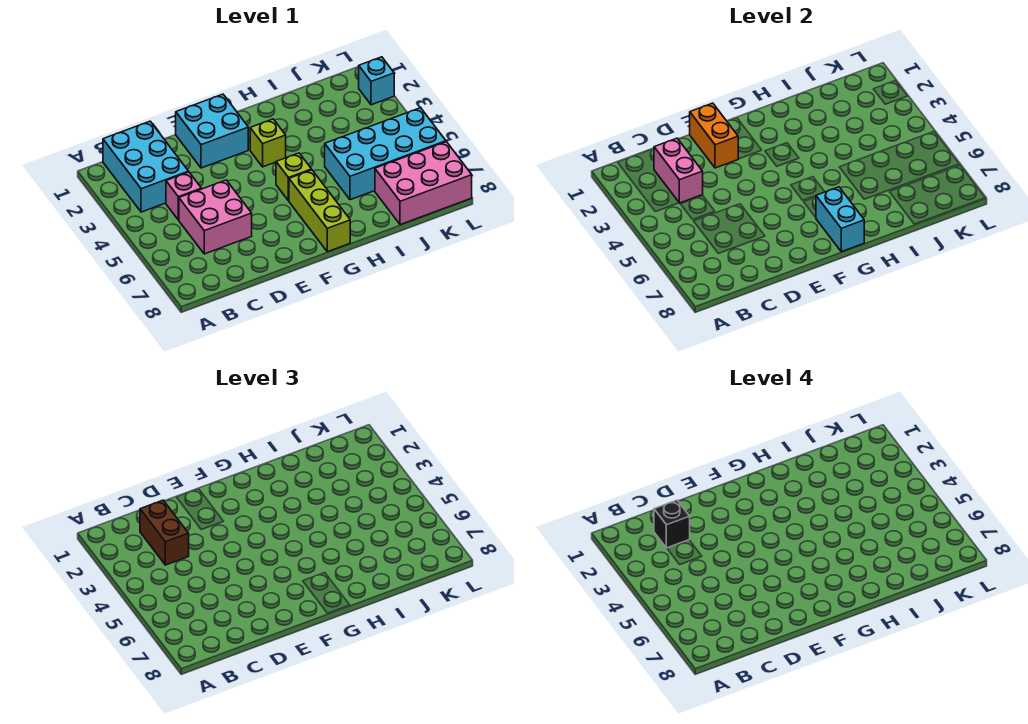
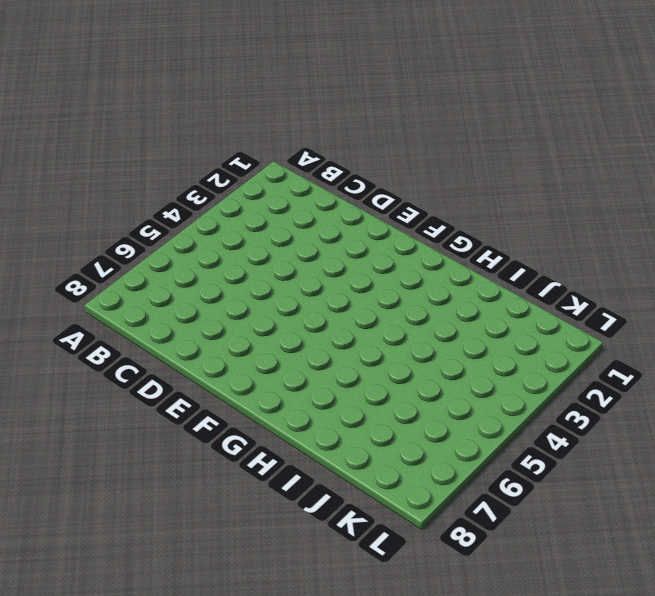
none -> cyan brick B1:C3 level 1
none -> pink brick C4 level 1
none -> pink brick C5:D6 level 1

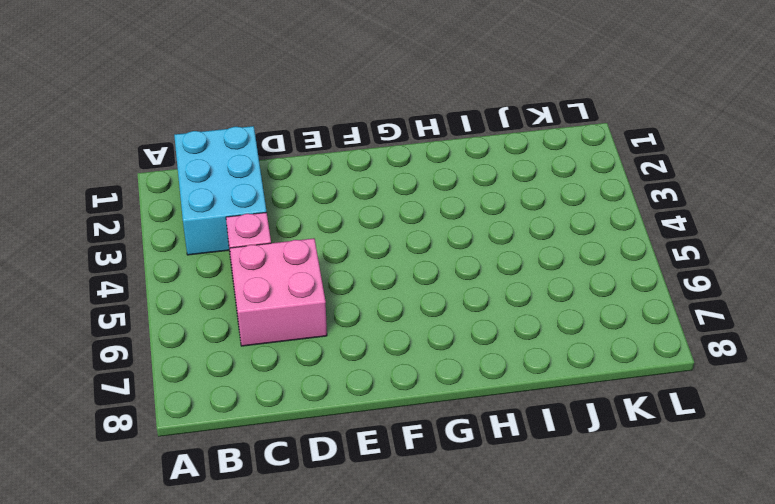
none -> cyan brick E1:F2 level 1
none -> lime brick G3 level 1
none -> lime brick G5 level 1

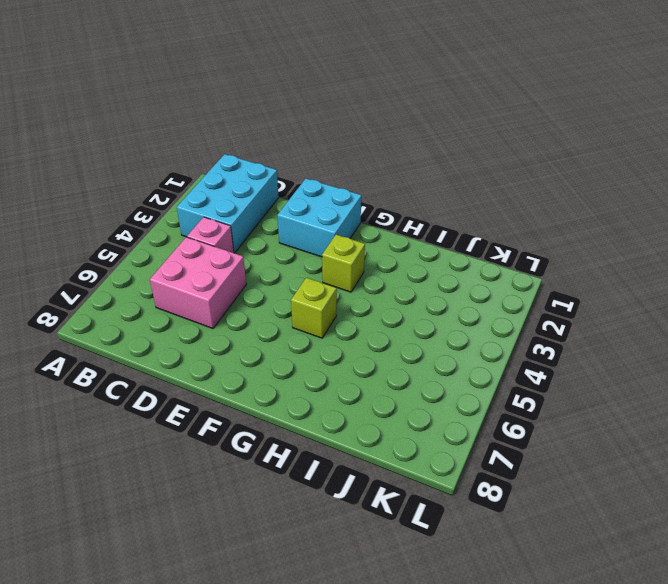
none -> lime brick G6:G8 level 1
none -> cyan brick I5:L6 level 1
none -> pink brick J7:L8 level 1

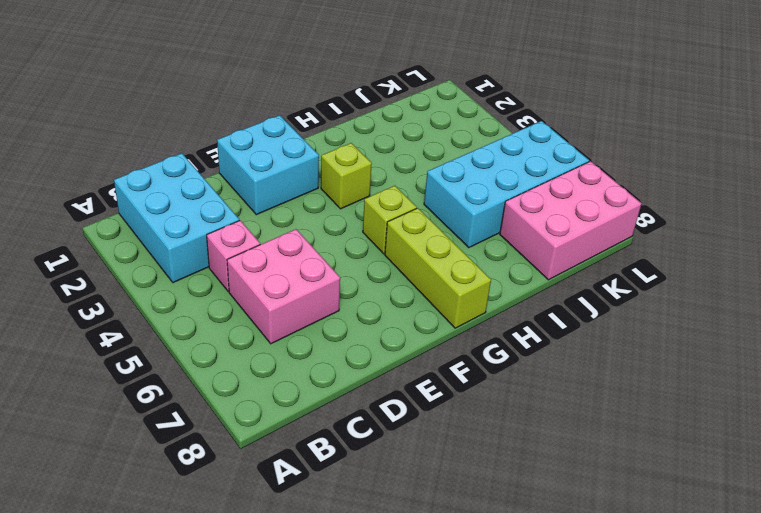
none -> cyan brick L2 level 1
none -> pink brick C2:C3 level 2
none -> orange brick E1:E2 level 2

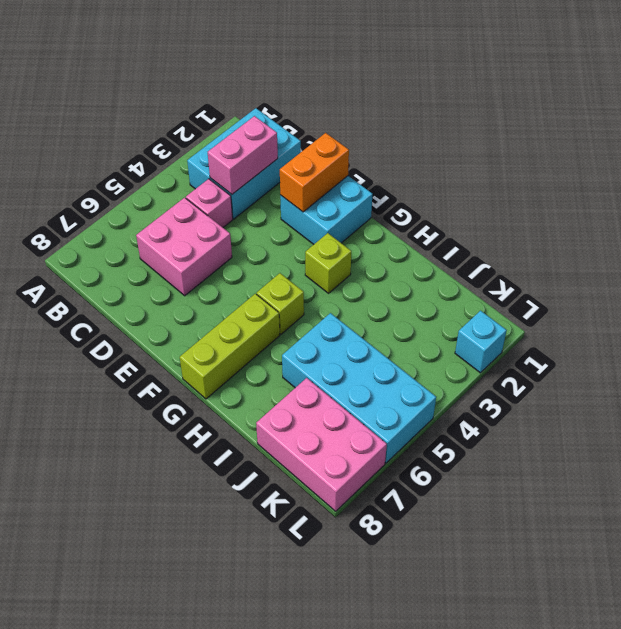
none -> cyan brick G7:G8 level 2
none -> brown brick C2:C3 level 3
none -> black brick C2 level 4

